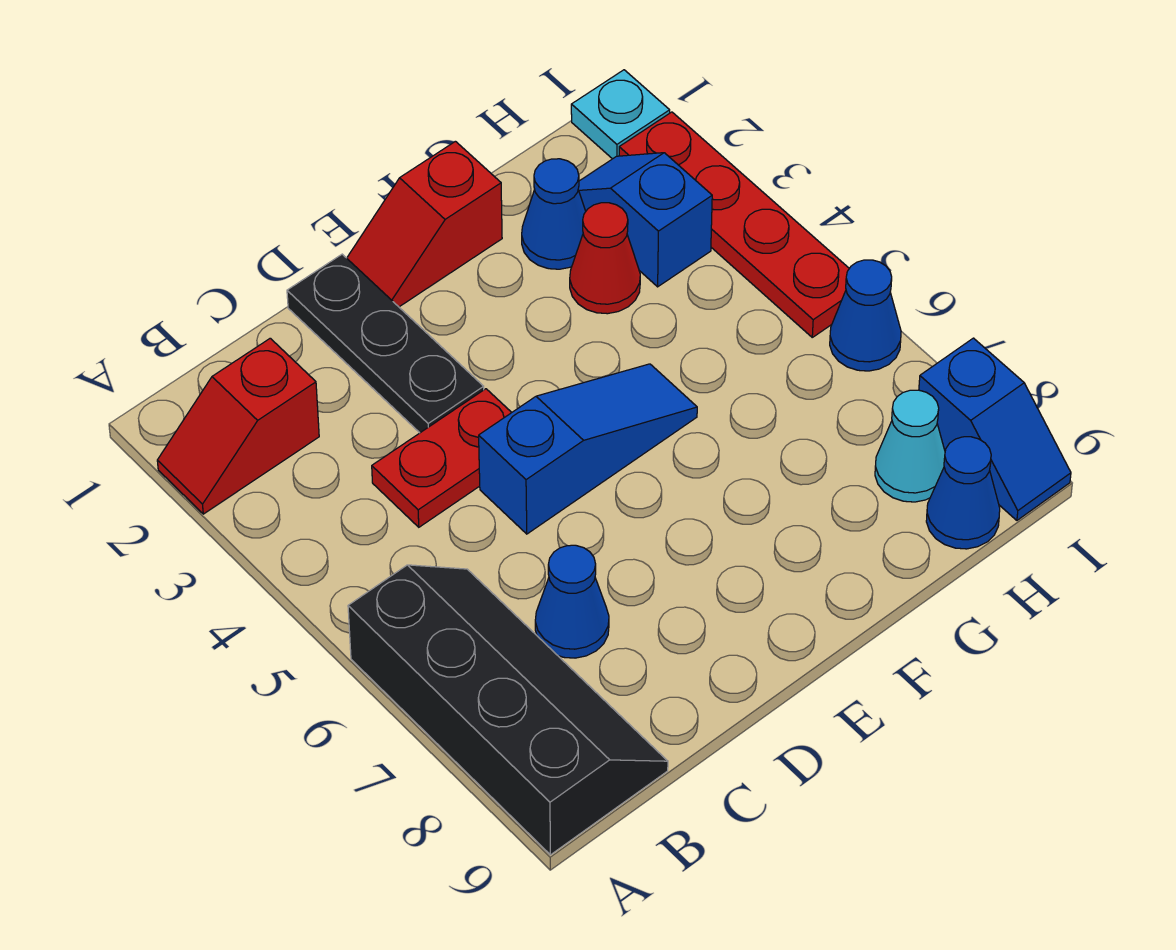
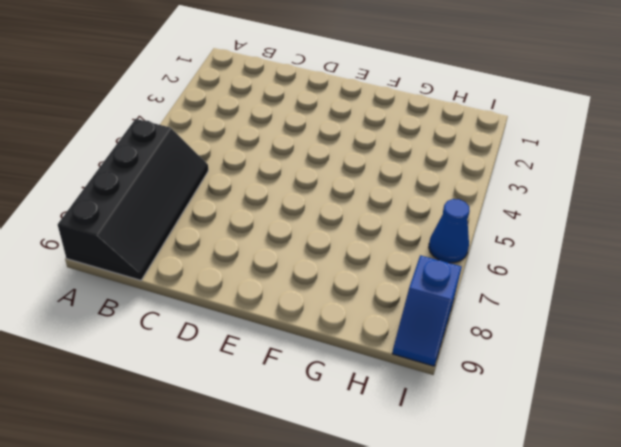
none -> red slope A2:B2 level 1 top B
none -> red plate C4:D4 level 1
none -> blue cone C7 level 1

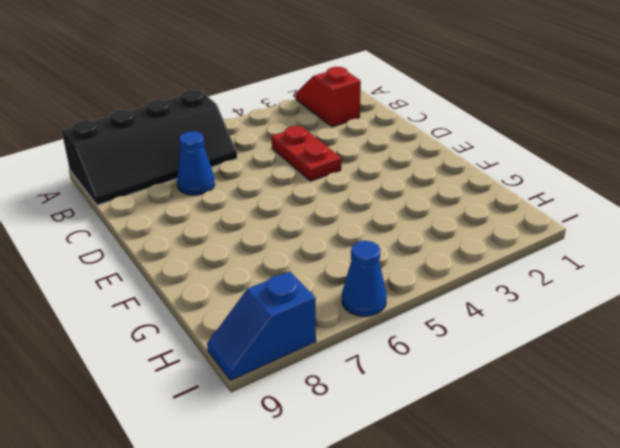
none -> black plate D1:D3 level 1
none -> blue slope D5:F5 level 1 top D
none -> red slope E1:F1 level 1 top F

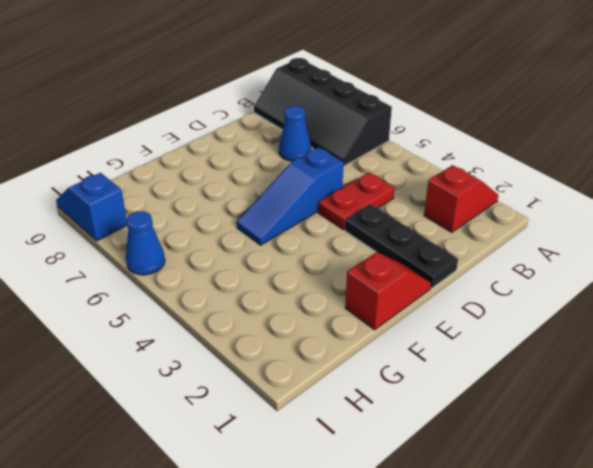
none -> blue cone G2 level 1
none -> red cone G3 level 1
none -> blue slope H2:H3 level 1 top 3

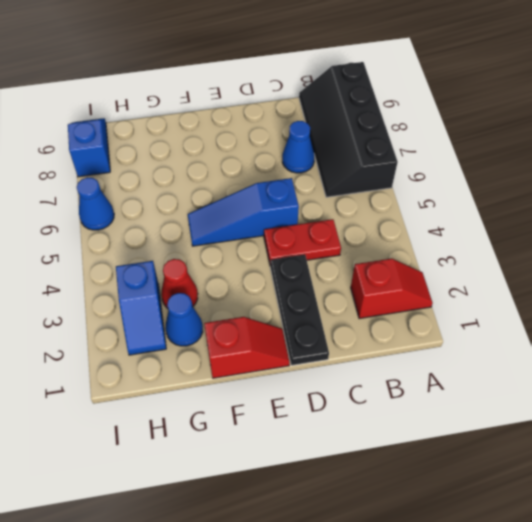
none -> cyan cone H8 level 1
none -> blue cone H9 level 1
none -> cyan plate I1 level 1

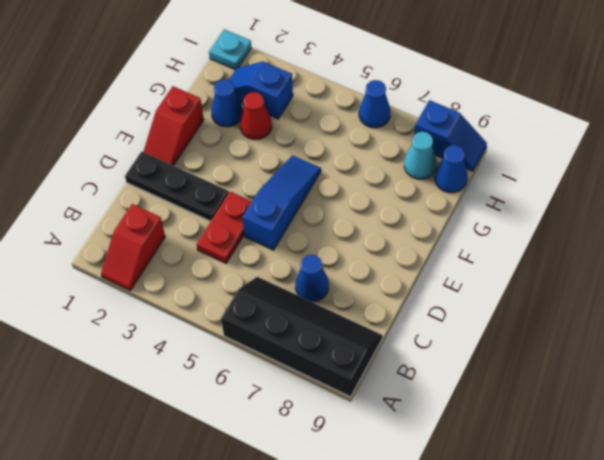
none -> red plate I2:I5 level 1

